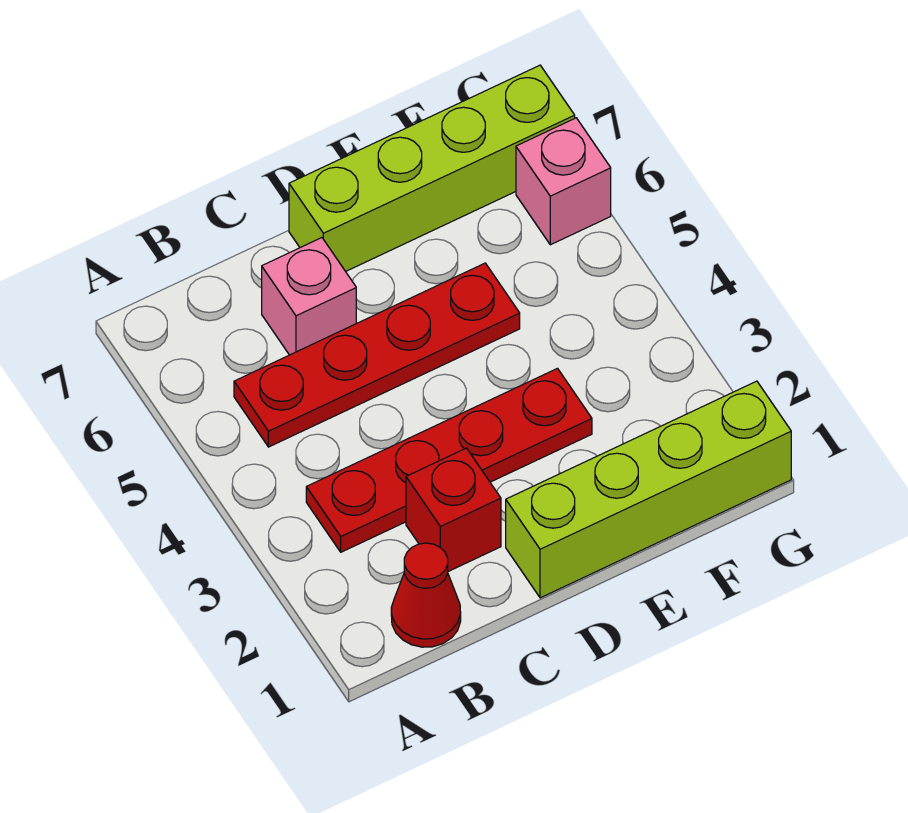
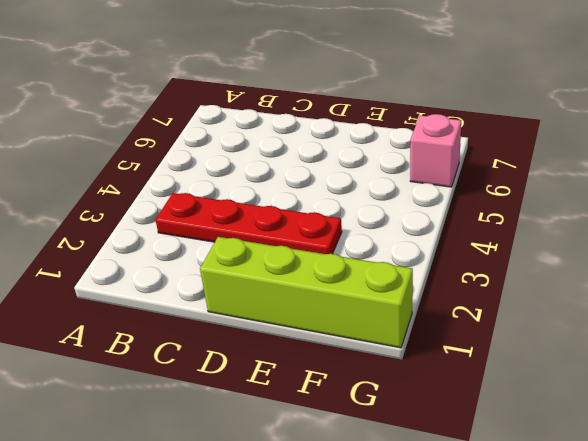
none -> red cone B1 level 1
none -> red plate B5:E5 level 1

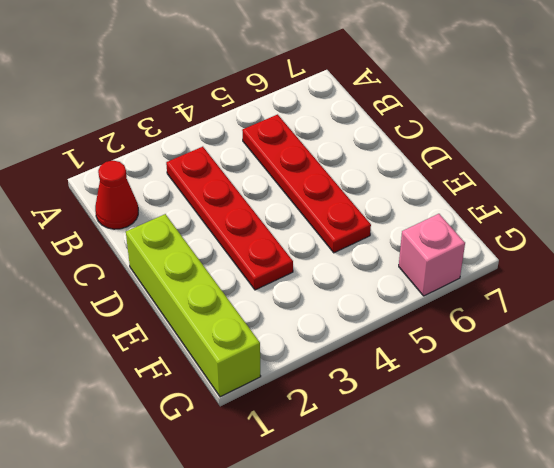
none -> red brick C2 level 1
none -> pink brick C6 level 1

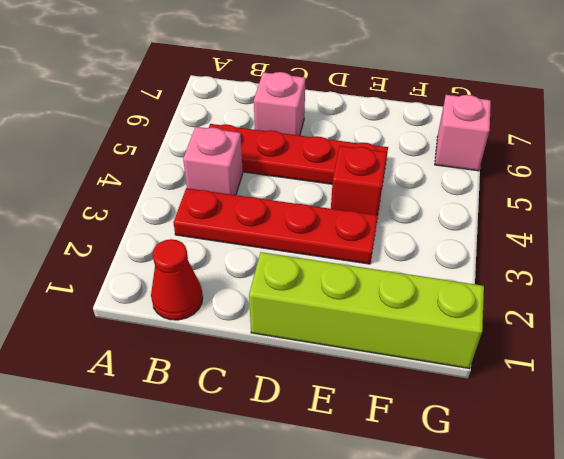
pink brick B4 level 1 -> none
red brick E4 level 1 -> red brick C2 level 1
none -> lime brick D7:G7 level 1

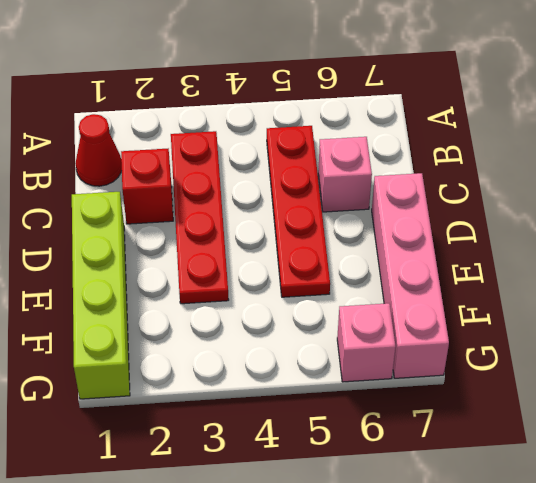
pink brick D7:G7 level 1 -> lime brick D7:G7 level 1

